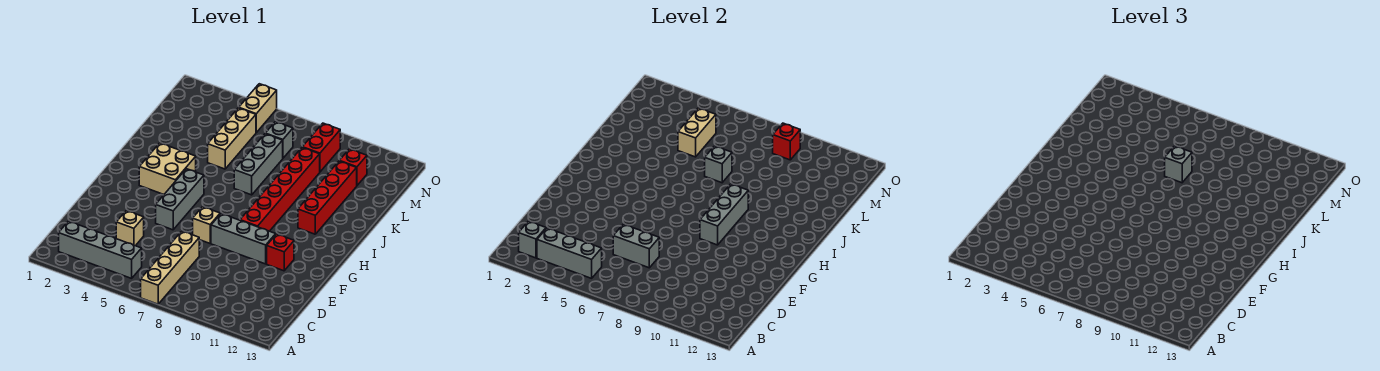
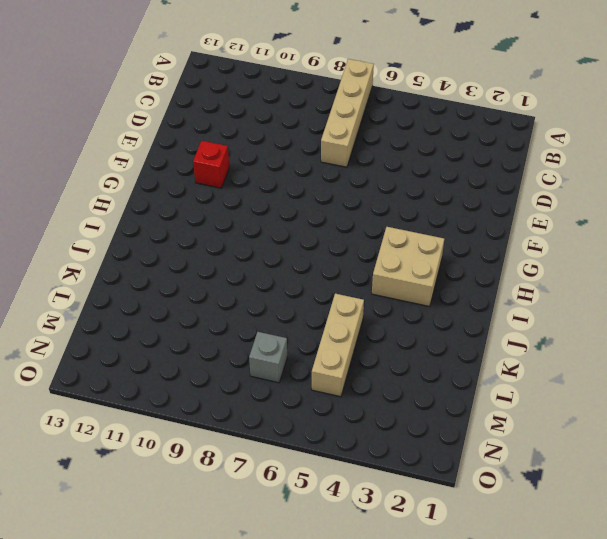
none -> grey brick B2:B5 level 1
none -> tan brick D4 level 1
none -> grey brick F5:H5 level 1

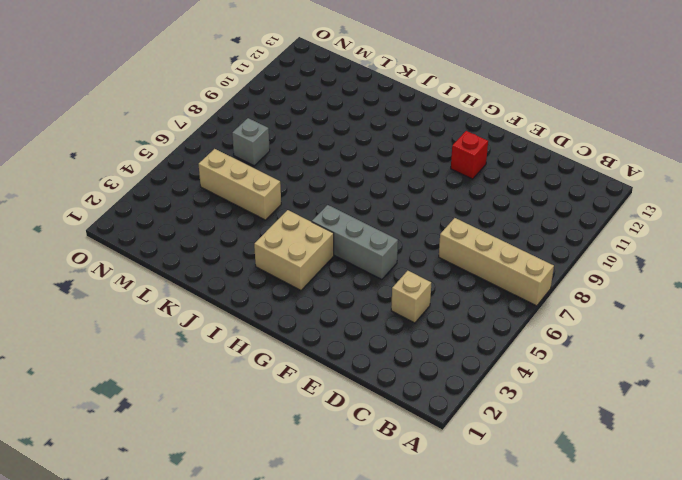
none -> grey brick B2:B5 level 1
none -> tan brick F7 level 1
none -> grey brick F8:F10 level 1

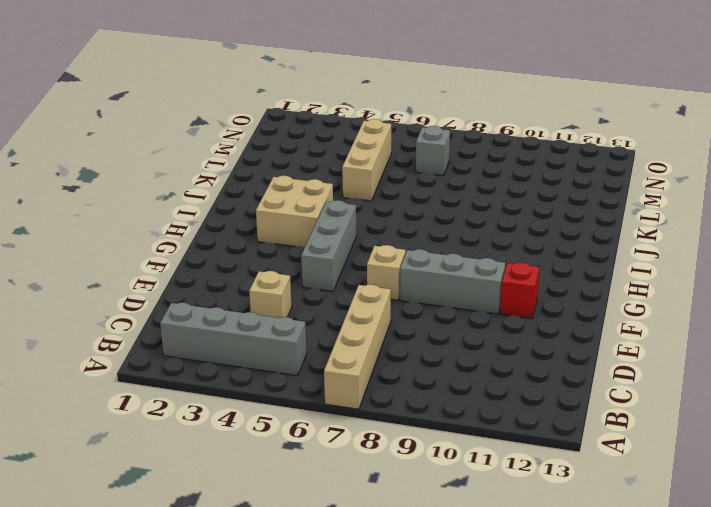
none -> red brick G9:L9 level 1
none -> red brick I11:L11 level 1
none -> grey brick J7:L7 level 1

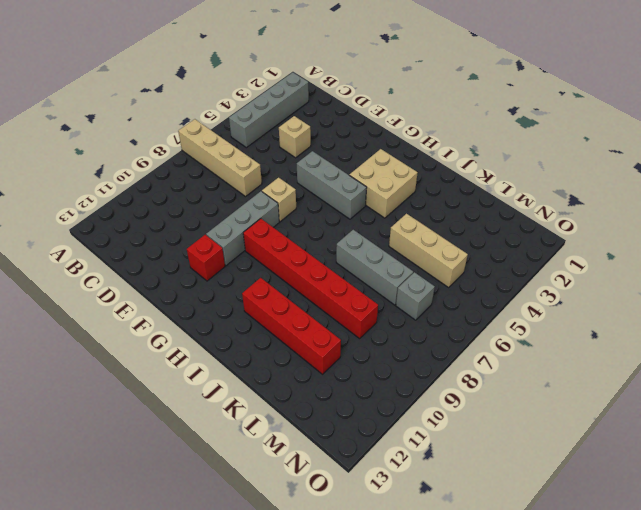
none -> red brick M9:N9 level 1
none -> red brick M11 level 1
none -> tan brick N5:O5 level 1

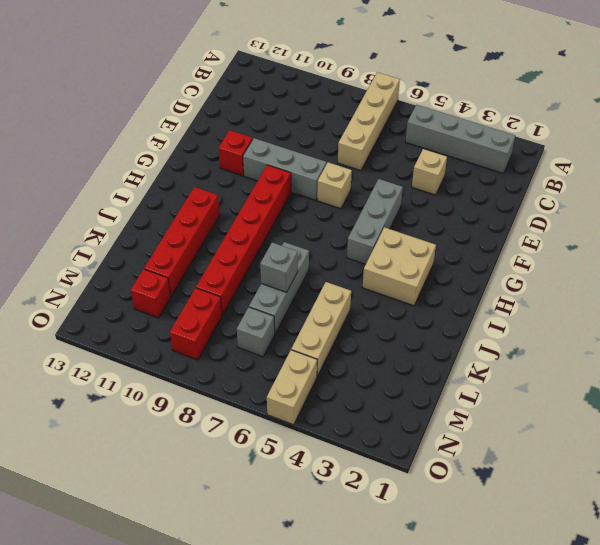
none -> grey brick B2 level 2
none -> grey brick B3:B5 level 2
none -> grey brick D6:D7 level 2

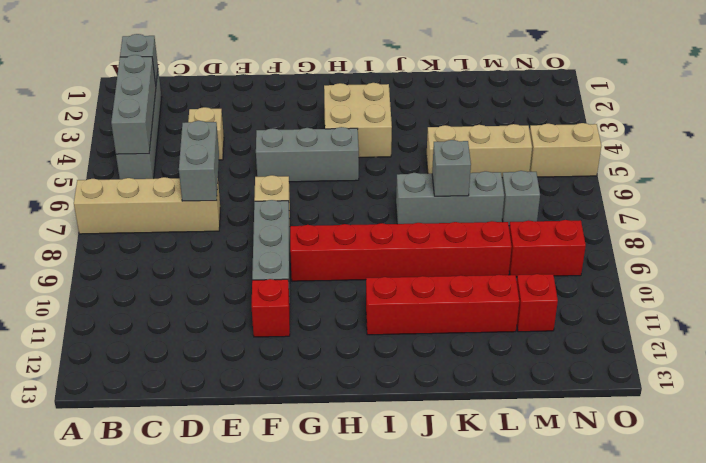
none -> grey brick G9:I9 level 2
none -> tan brick L5:M5 level 2
none -> red brick N9 level 2

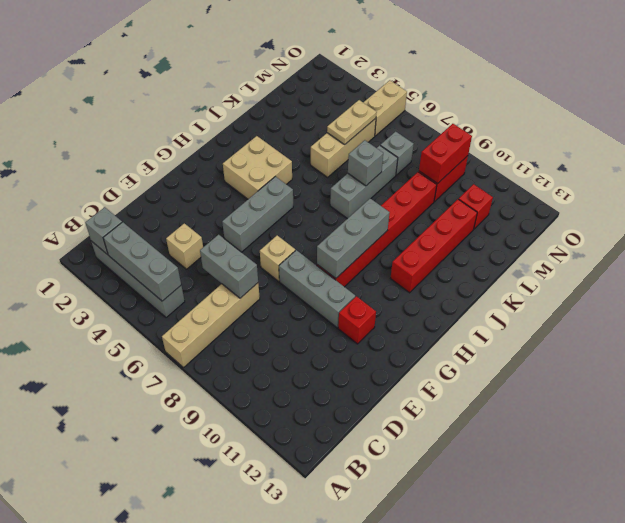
tan plate L5:M5 level 2 -> tan brick L5:M5 level 2
red brick M9:N9 level 2 -> red brick N9 level 2
none -> grey brick K7 level 3

